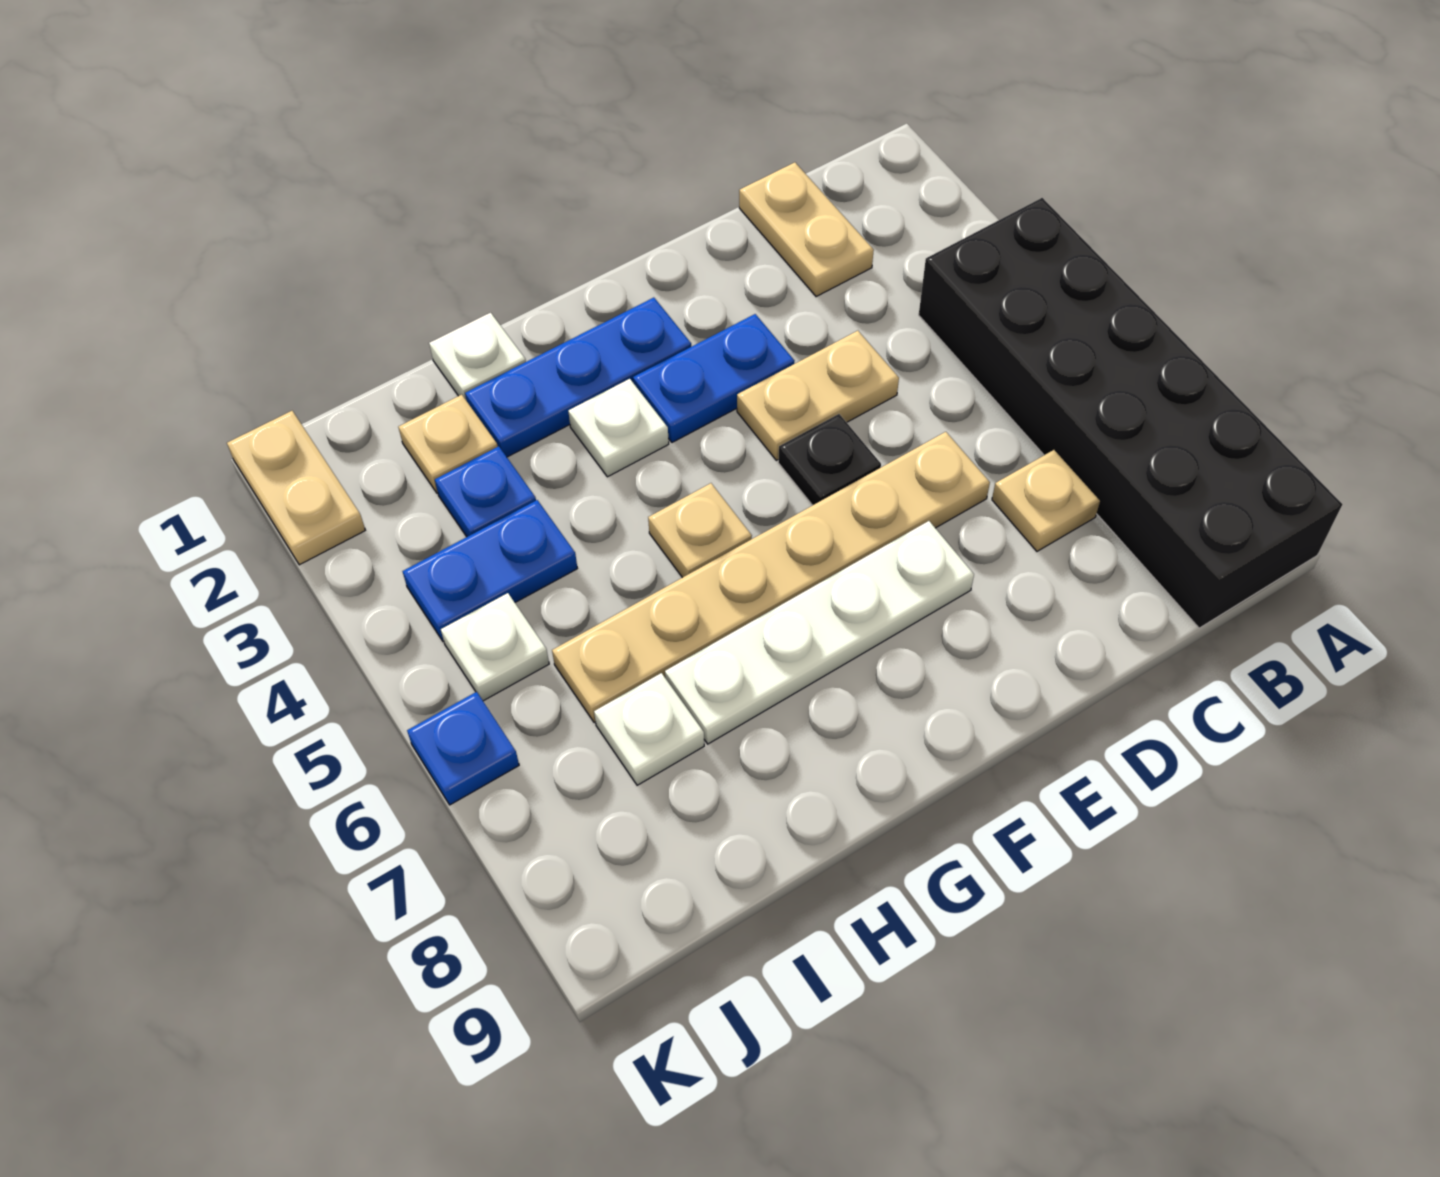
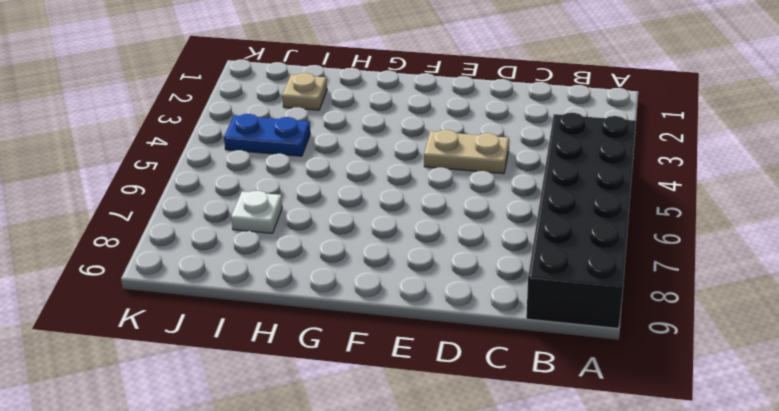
none -> tan plate C1:C2 level 1
none -> tan plate C7 level 1
none -> tan plate D6:I6 level 1

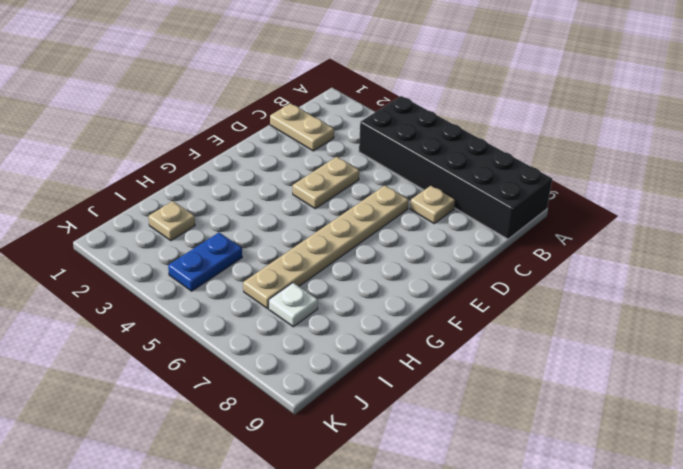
none -> blue plate E3:F3 level 1
none -> black plate E5 level 1
none -> white plate E7:H7 level 1

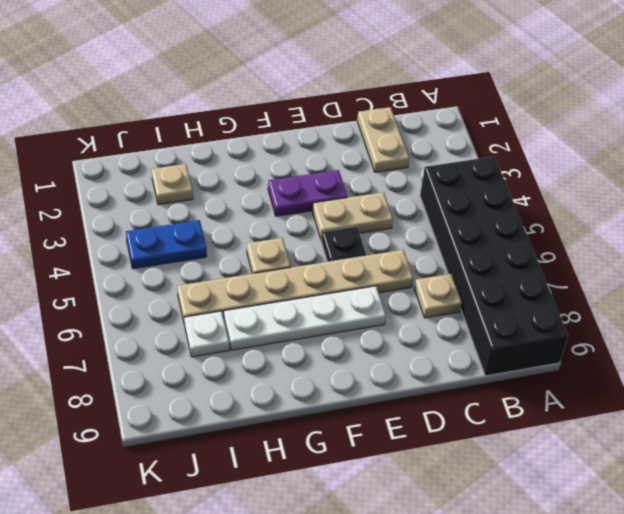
purple plate E3:F3 level 1 -> blue plate E3:F3 level 1
none -> blue plate F2:H2 level 1
none -> white plate G3 level 1
none -> white plate H1 level 1

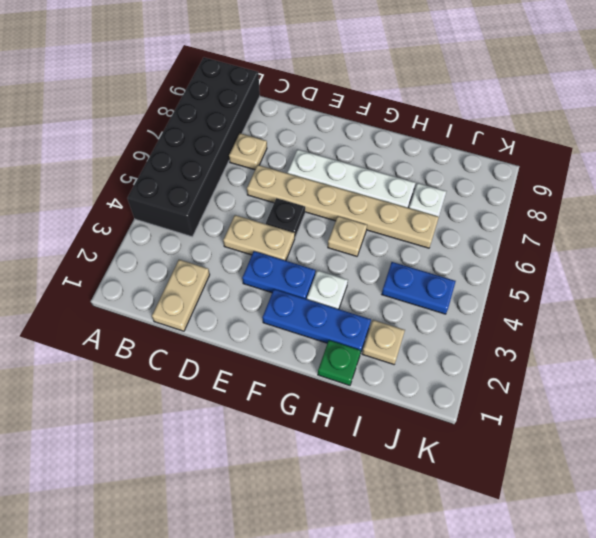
green plate H1 level 1 -> white plate H1 level 1
none -> blue plate I3 level 1
none -> white plate J5 level 1
none -> tan plate K1:K2 level 1

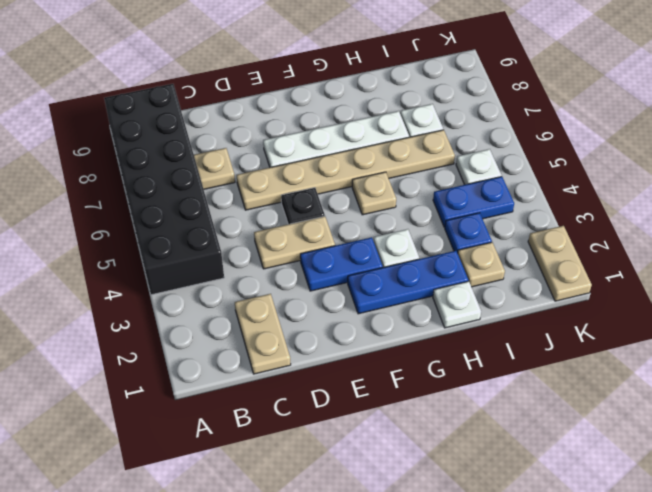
none -> blue plate K6 level 1

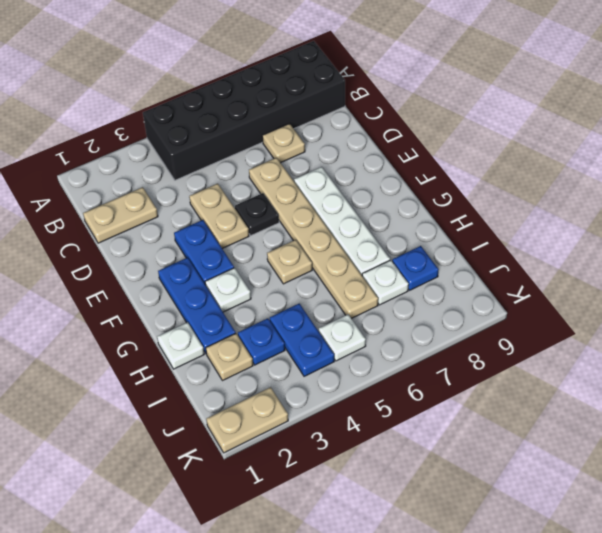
blue plate I8 level 1 -> blue plate K6 level 1

